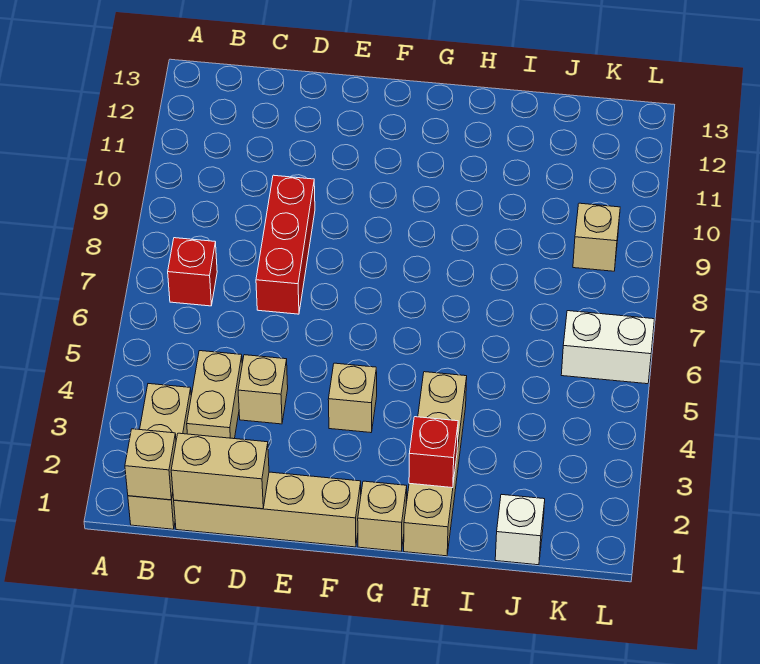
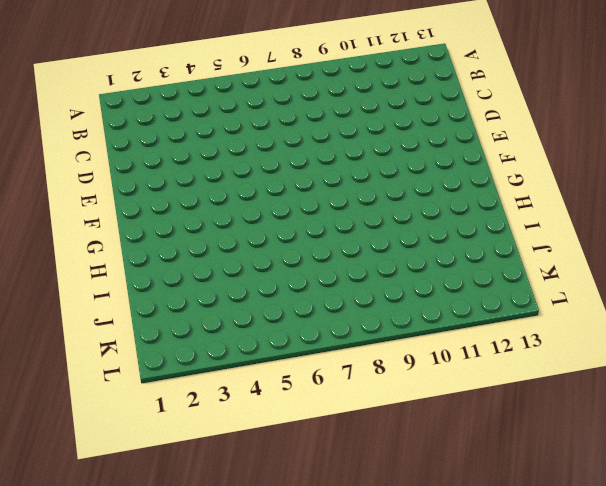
none -> tan brick B1:B3 level 1
none -> red brick B7 level 1
none -> tan brick C1:F1 level 1

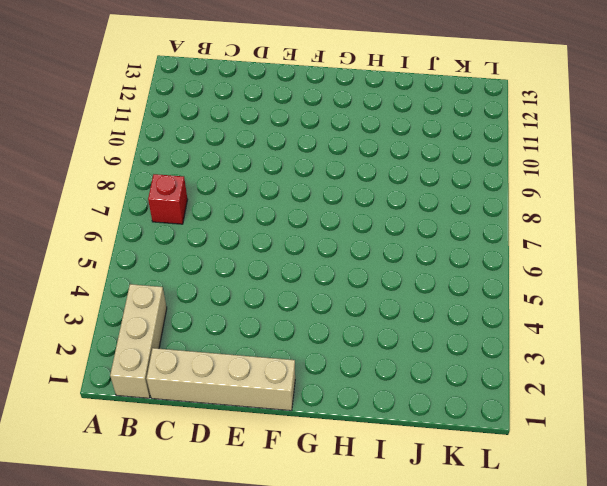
none -> tan brick C3:C4 level 1
none -> tan brick D4 level 1
none -> red brick D7:D9 level 1

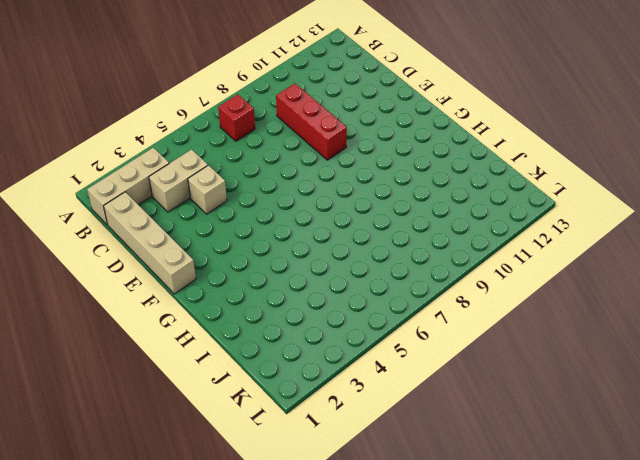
red brick C9:E9 level 1 -> red brick D7:D9 level 1
none -> tan brick F4 level 1
none -> tan brick G1 level 1
none -> tan brick H1:H4 level 1

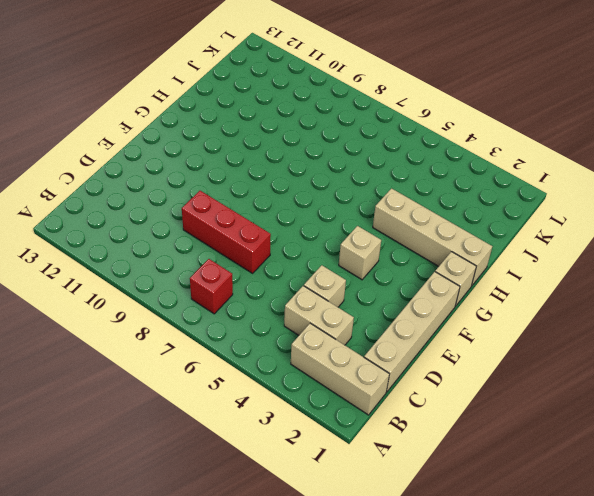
none -> white brick J1 level 1
none -> white brick K6:L6 level 1
none -> tan brick K9 level 1

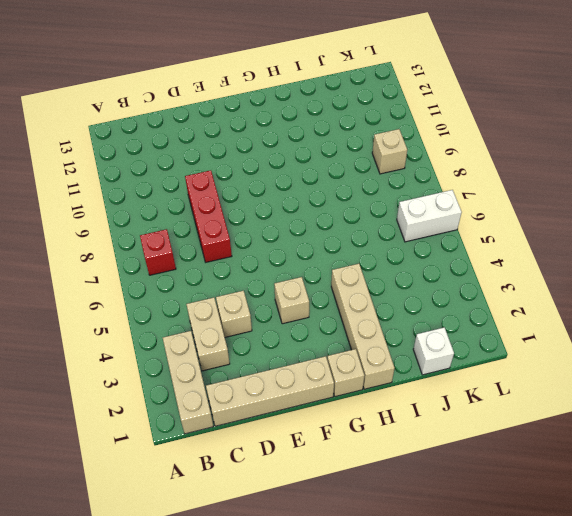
none -> tan brick B1 level 2
none -> tan brick C1:D1 level 2
none -> red brick H2 level 2

